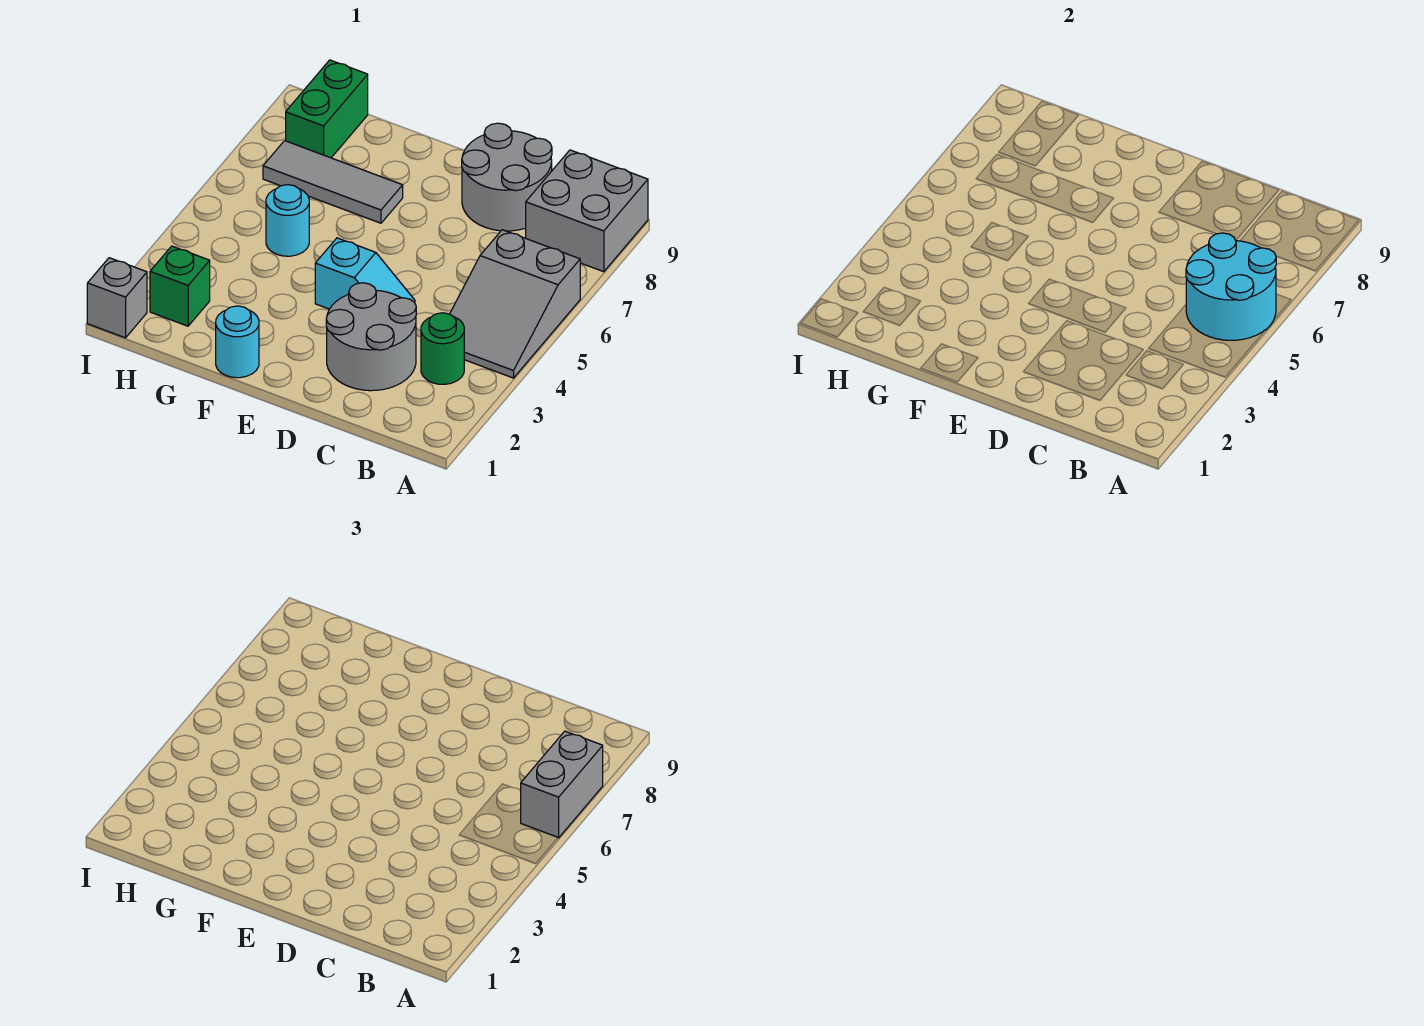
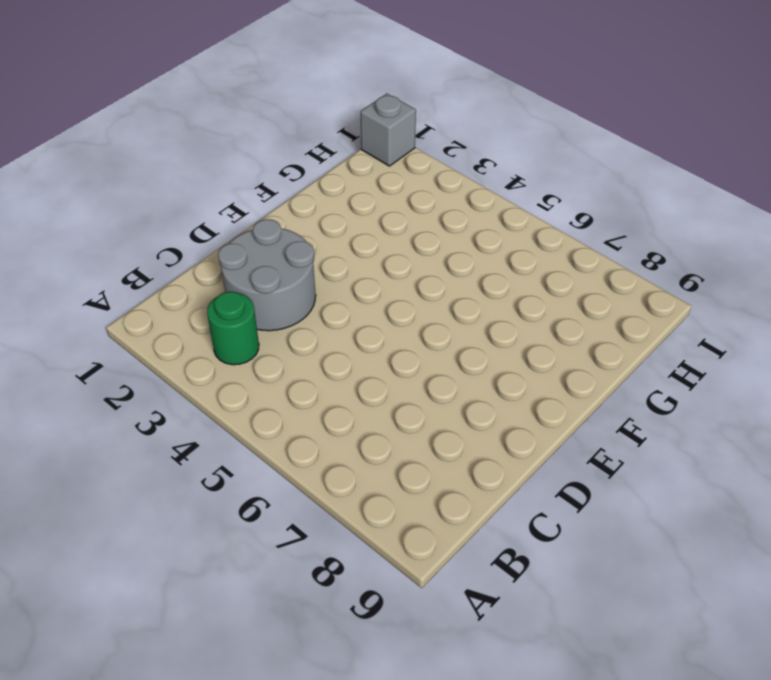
none -> grey slope A4:B6 level 1 top 6
none -> grey brick A8:B9 level 1
none -> grey round brick C8:D9 level 1

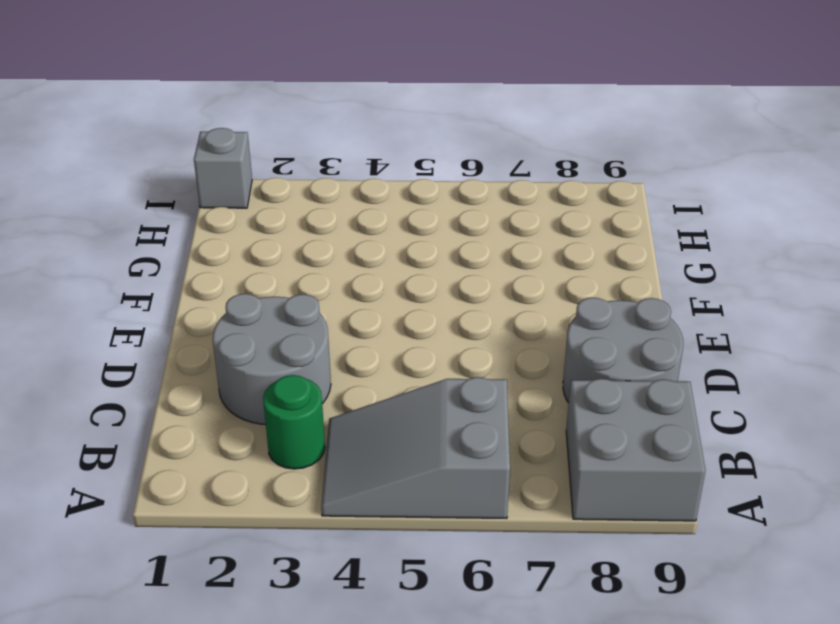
none -> cyan slope D4:E4 level 1 top E
none -> cyan round brick F1 level 1
none -> grey tile F7:H7 level 1

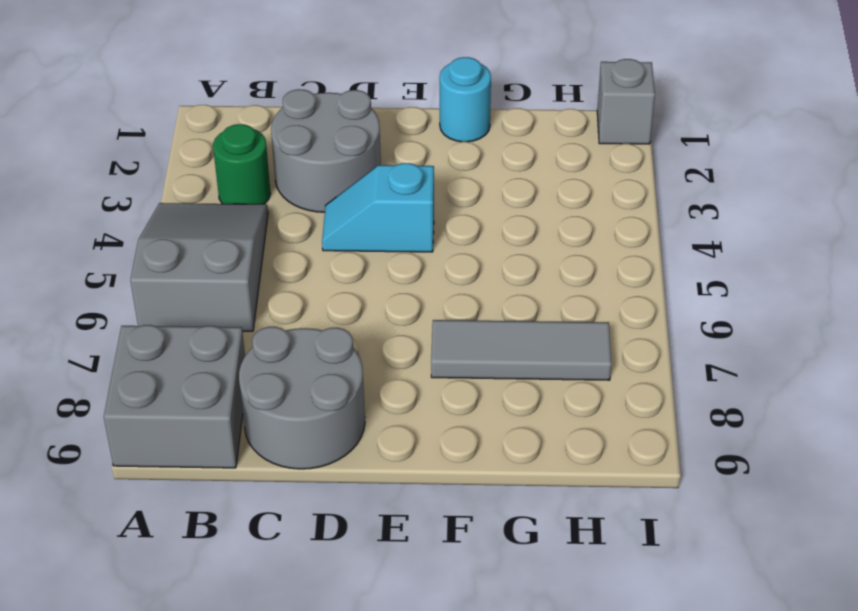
none -> cyan round brick G5 level 1
none -> green brick H2 level 1
none -> green brick H8:H9 level 1

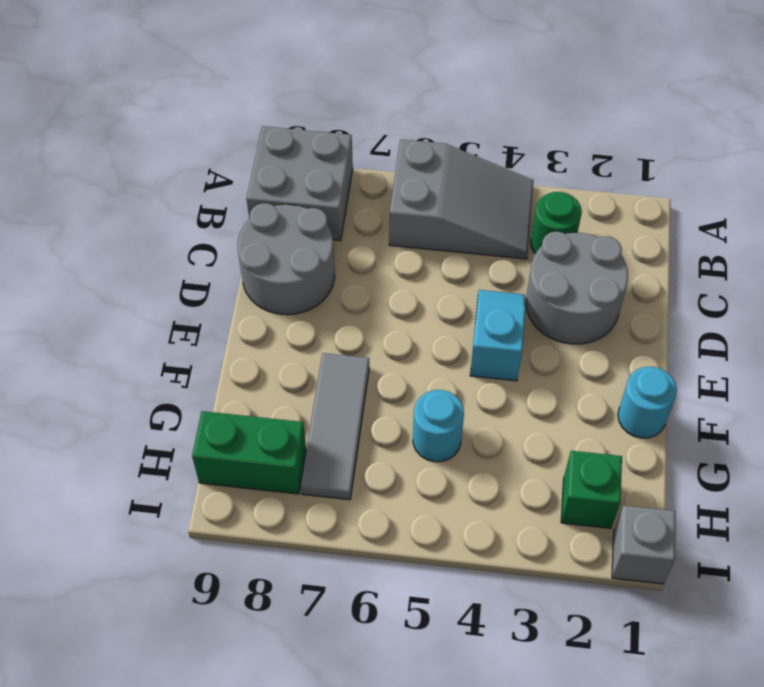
none -> cyan round brick A5:B6 level 2
none -> grey brick A6:A7 level 3

